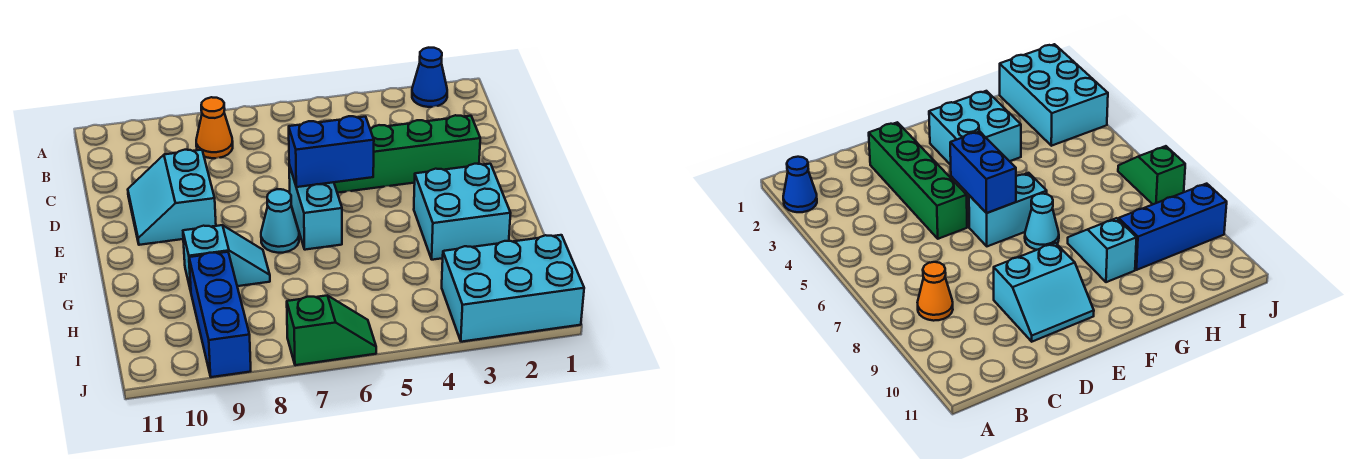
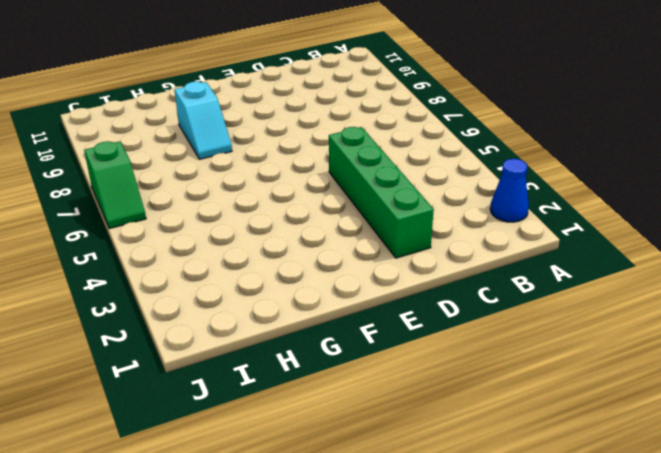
none -> orange cone B8 level 1
none -> cyan slope D9:E10 level 1 top 9
none -> cyan brick E6:F6 level 1

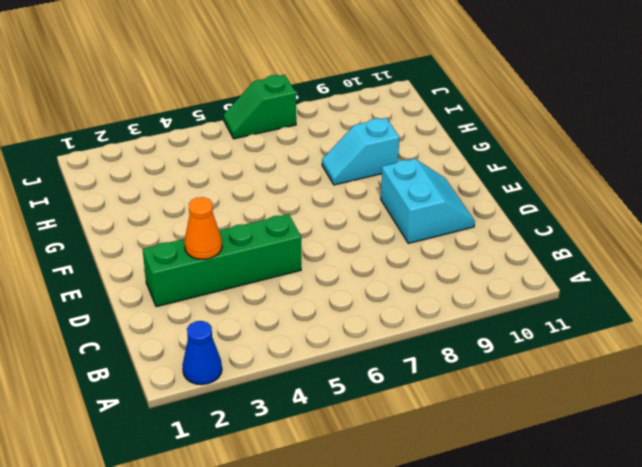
orange cone D3 level 2 -> orange cone B8 level 1
none -> cyan brick E6:F6 level 1
none -> cyan brick F2:G3 level 1
none -> cyan cone F7 level 1

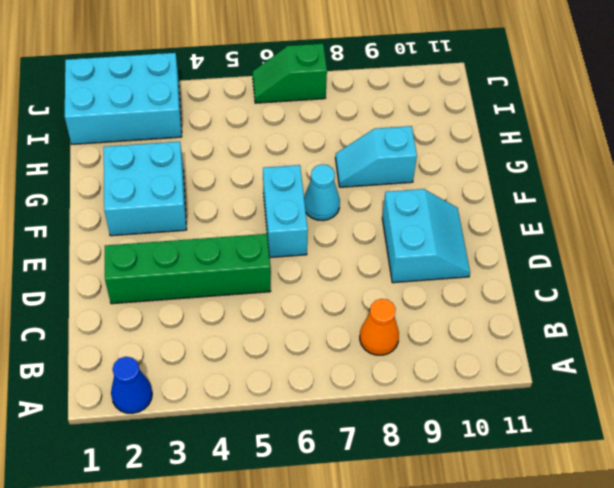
none -> blue brick H9:J9 level 1
none -> blue brick E5:E6 level 2

